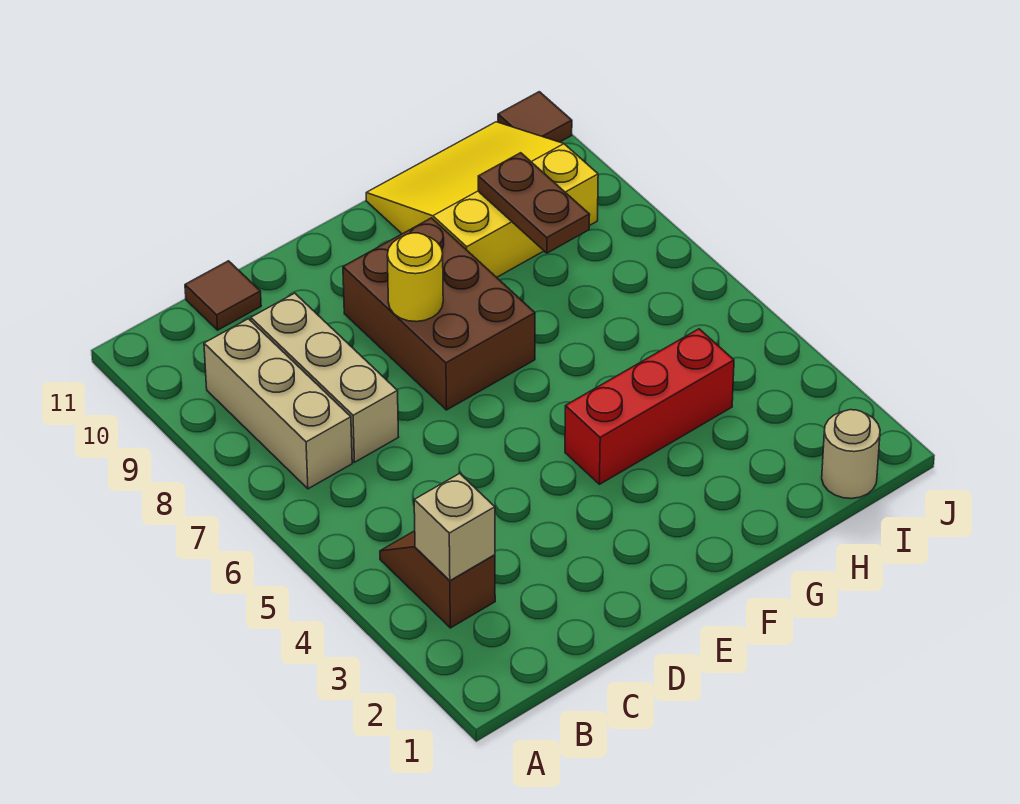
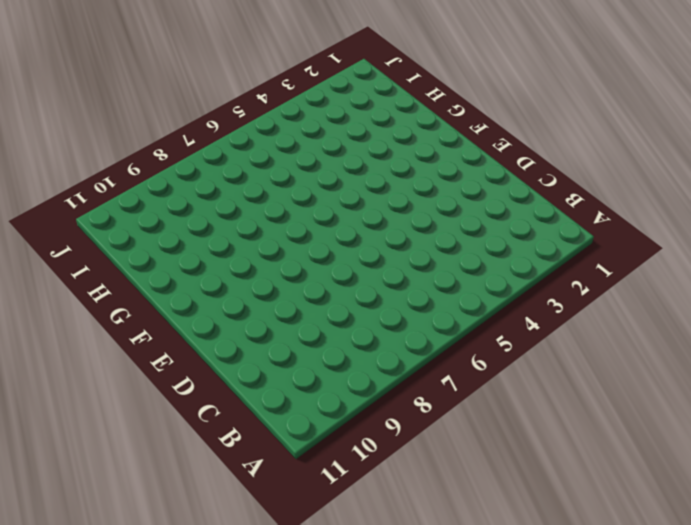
none -> brown slope B3:B4 level 1 top 3
none -> tan brick B7:B9 level 1
none -> tan brick C7:C9 level 1

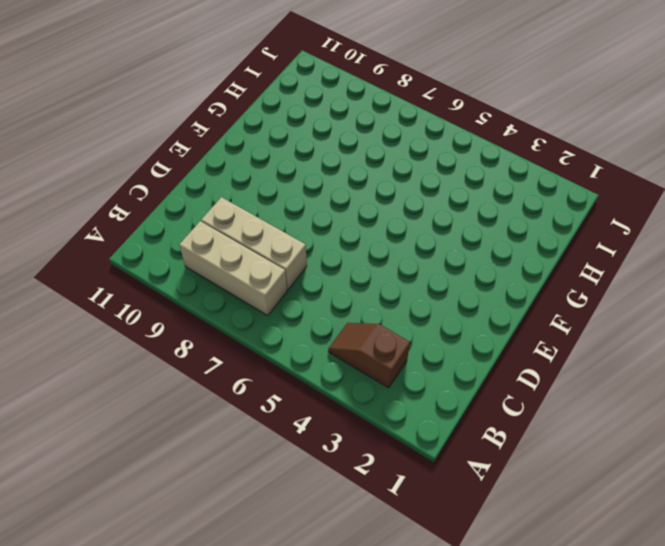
none -> brown tile C11 level 1
none -> brown brick E7:F9 level 1
none -> red brick F4:H4 level 1

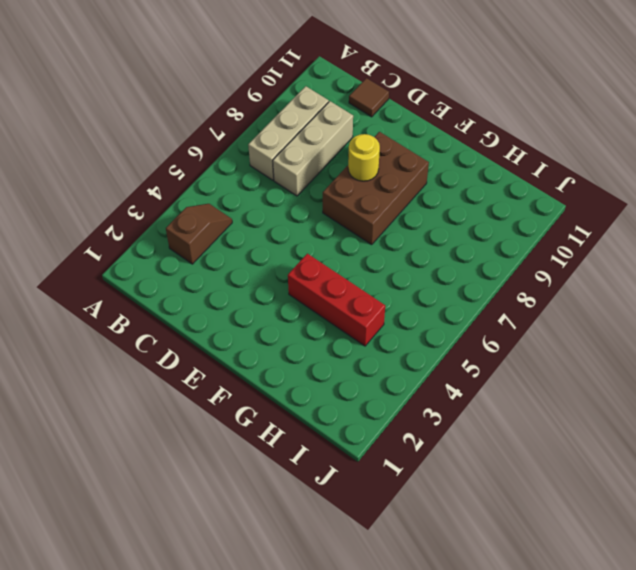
none -> yellow slope G9:I11 level 1 top 9
none -> tan round brick I1 level 1
none -> brown tile J11 level 1

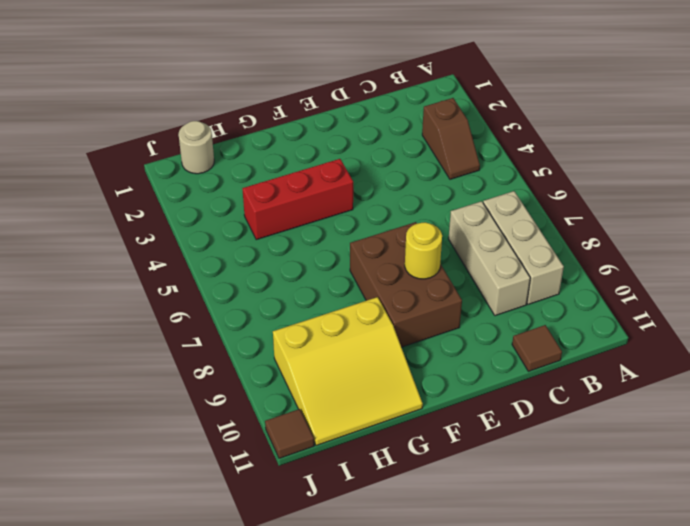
none -> tan brick B3 level 2
none -> brown plate H8:H9 level 2

